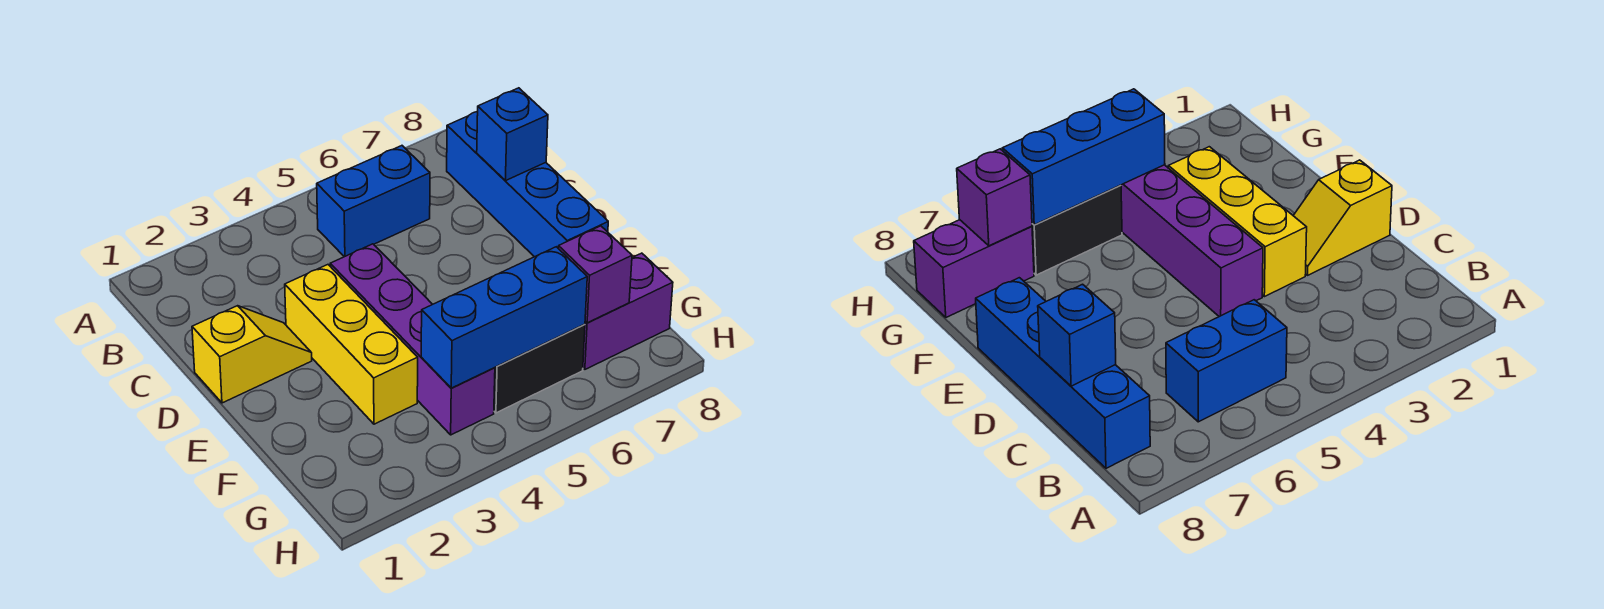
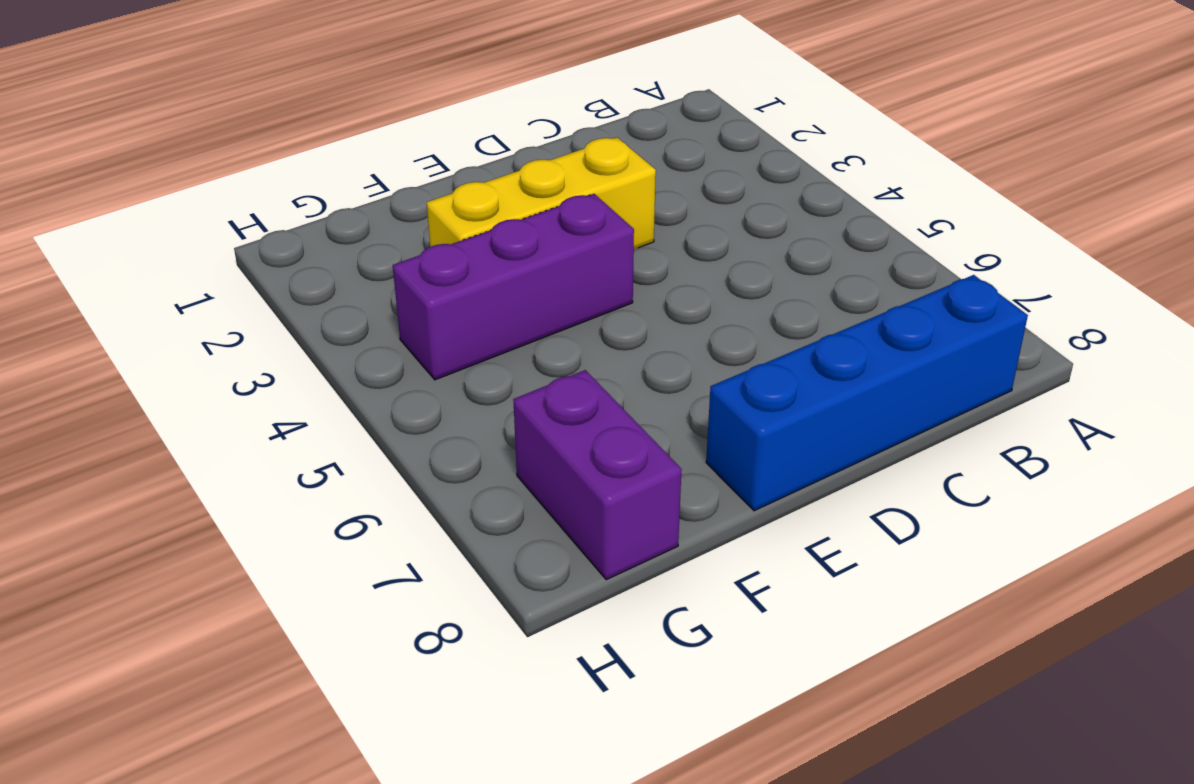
purple brick E4:G4 level 1 -> purple brick D4:G4 level 1
none -> blue brick B5:B6 level 1
none -> yellow slope D1:D2 level 1 top 1

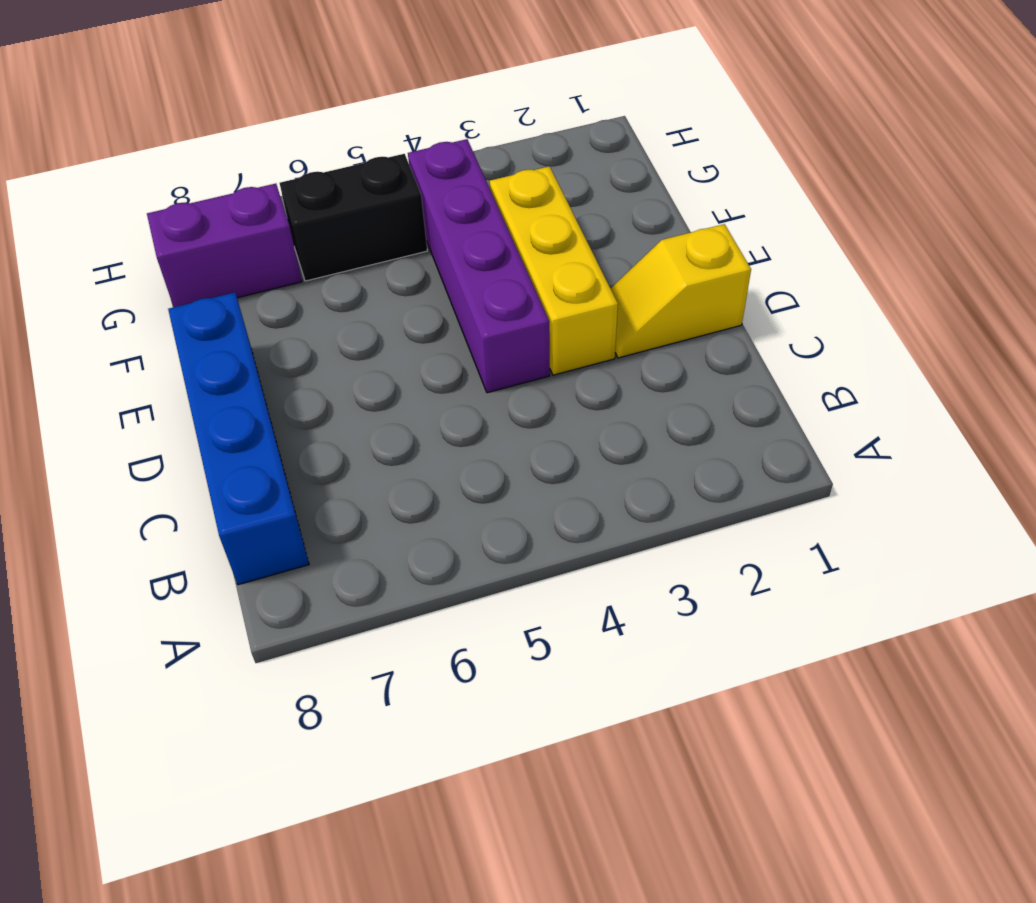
none -> blue brick B5:B6 level 1
none -> blue brick C8 level 2

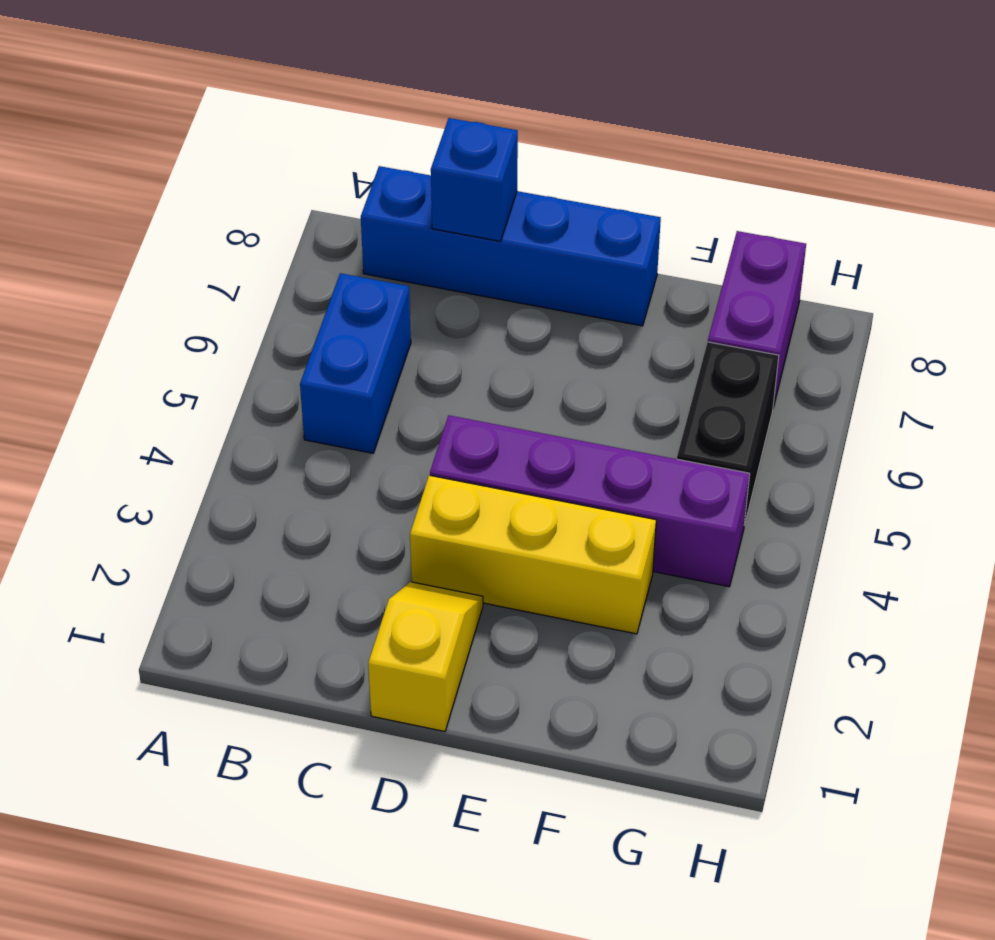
none -> blue brick G4:G6 level 2
none -> purple brick G7 level 2

